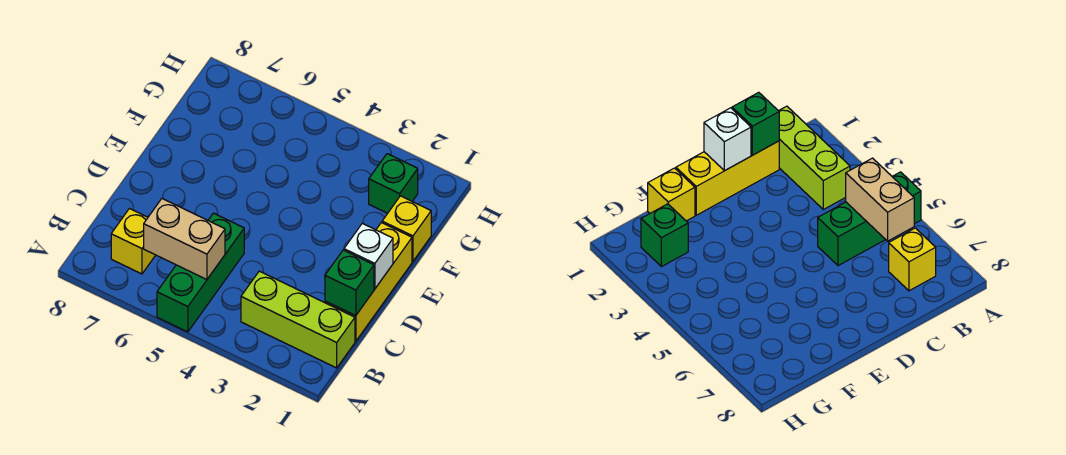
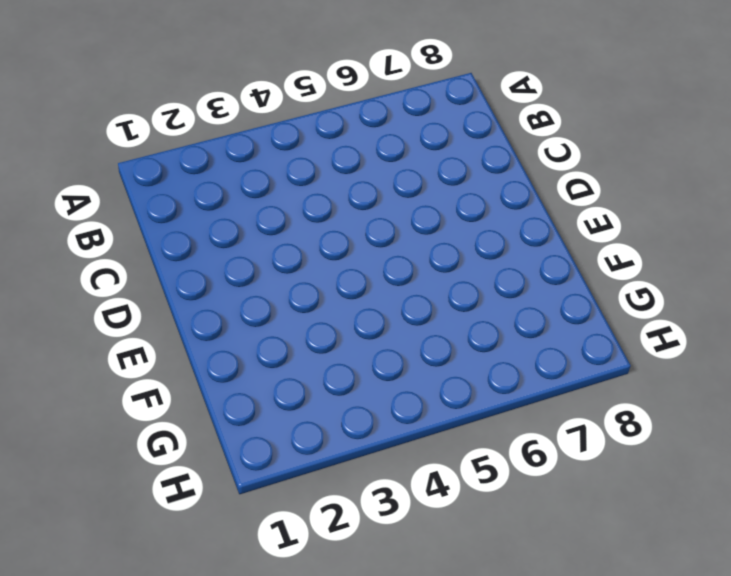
none -> green brick A5:C5 level 1
none -> lime brick B1:B3 level 1

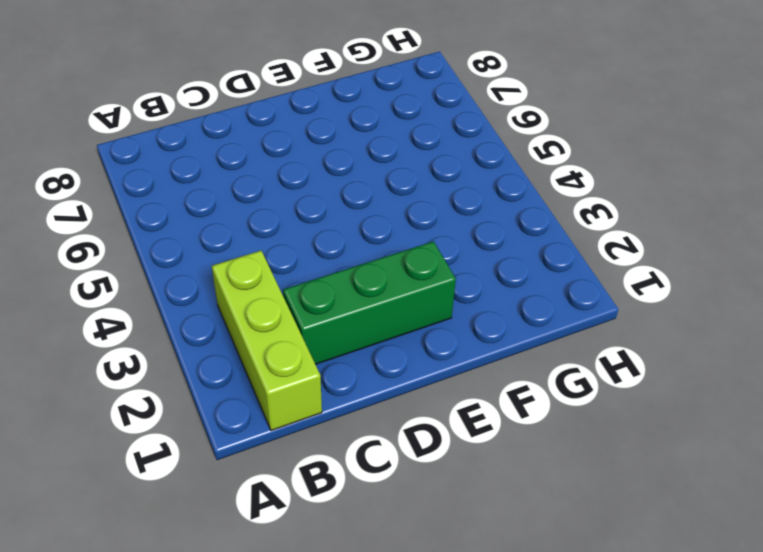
green brick C2:E2 level 1 -> green brick A5:C5 level 1
none -> yellow brick B7 level 1
none -> yellow brick C1:E1 level 1

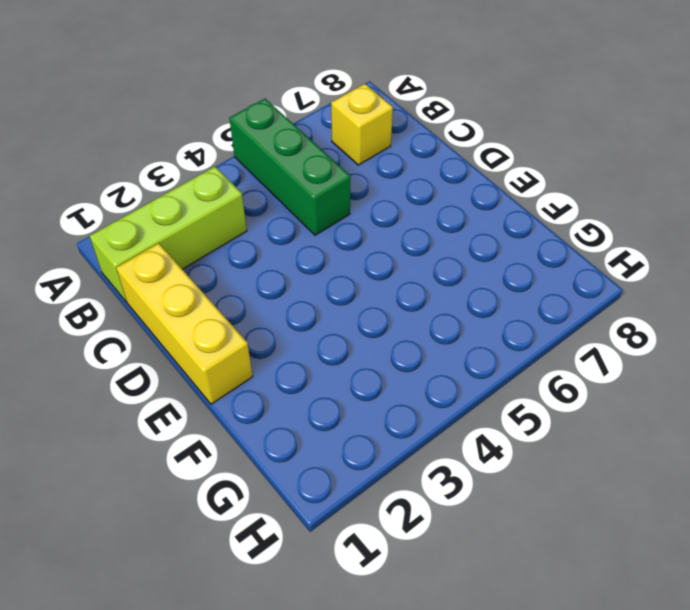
none -> yellow brick F1 level 1
none -> green brick G2 level 1

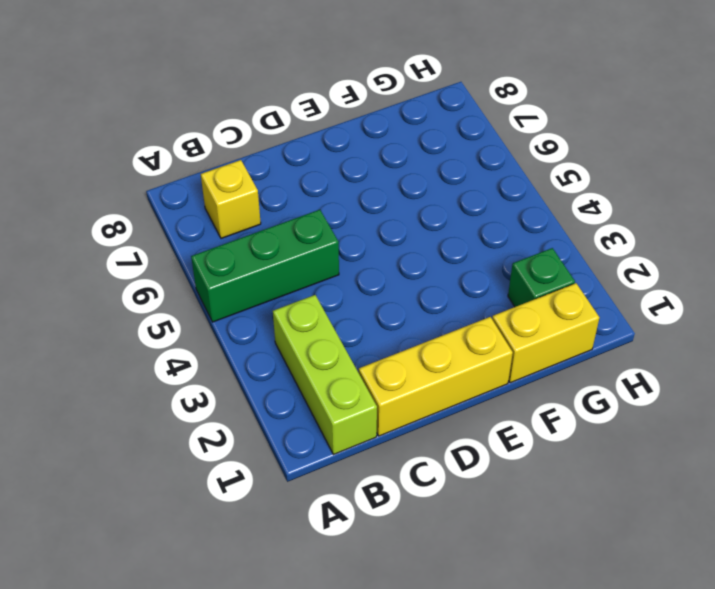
yellow brick F1:G1 level 1 -> yellow brick F1 level 1
none -> tan brick B5:B6 level 2
none -> green brick C1 level 2

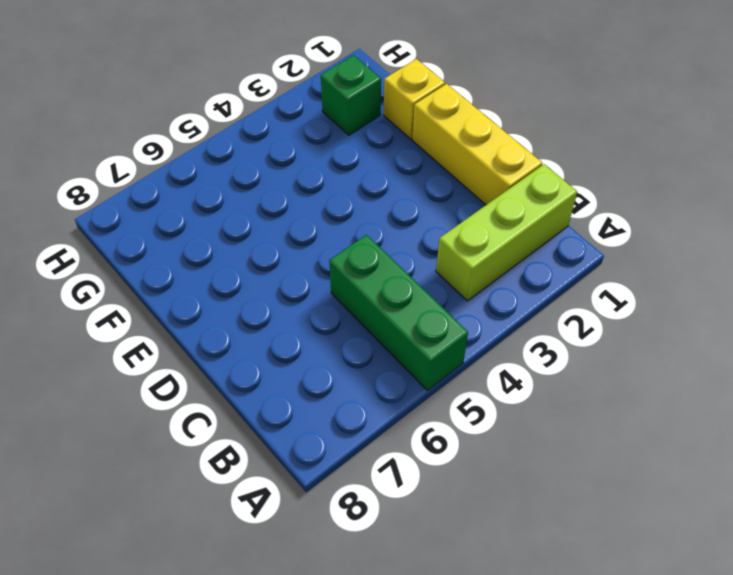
none -> yellow brick B7 level 1
none -> tan brick B5:B6 level 2

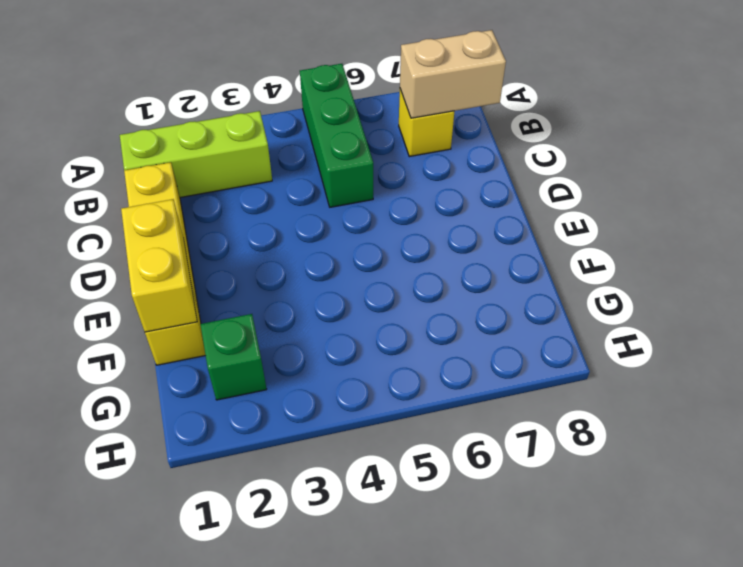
tan brick B7:B8 level 2 -> tan brick B5:B6 level 2
yellow brick E1:F1 level 2 -> none
none -> green brick C1 level 2
none -> white brick D1 level 2

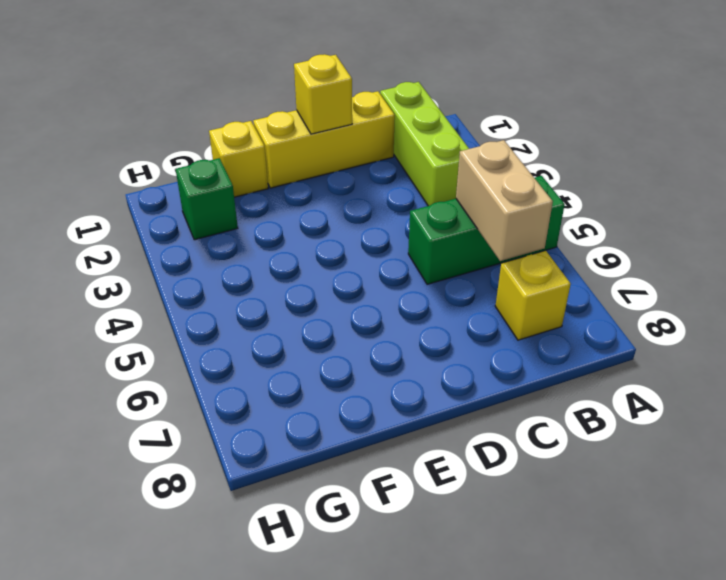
yellow brick D1 level 2 -> white brick D1 level 2
none -> green brick C1 level 2

